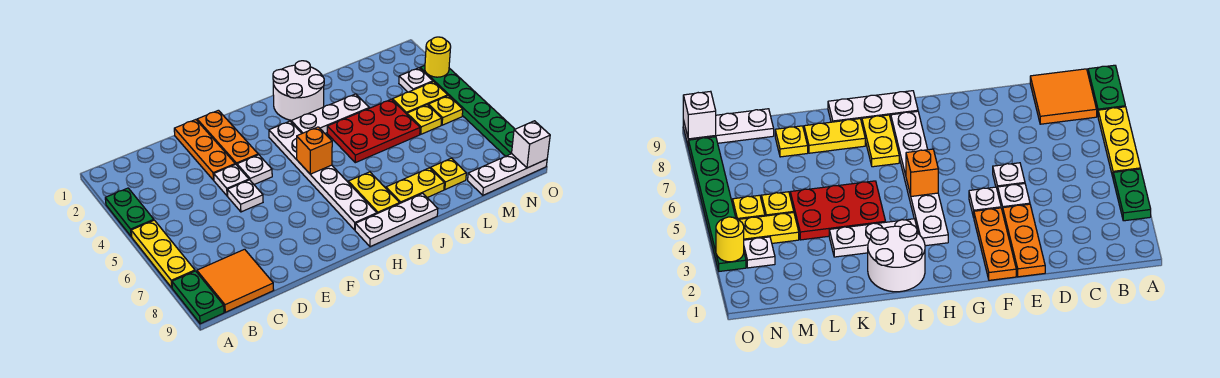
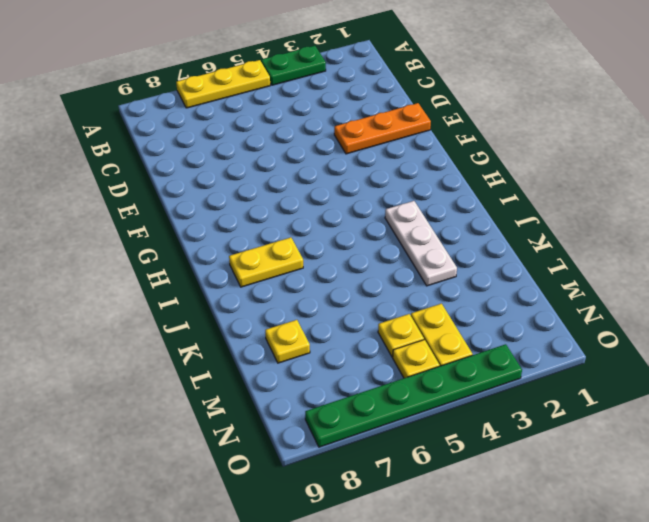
none -> green plate A8:A9 level 1
none -> orange tile B8:C9 level 1
none -> white plate E4 level 1

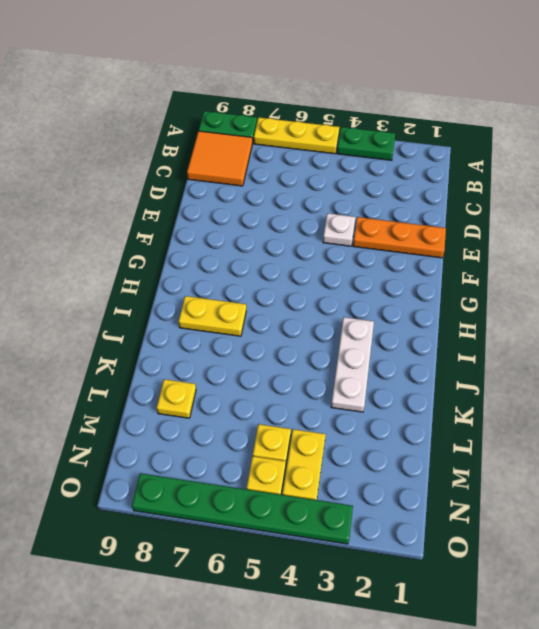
none -> white plate E5 level 1
none -> orange plate F1:F3 level 1
none -> white plate F4 level 1

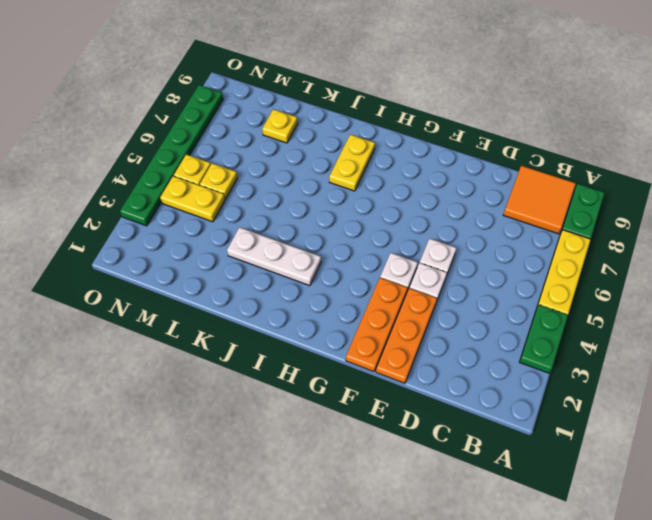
none -> white plate H3:H8 level 1
none -> white plate H9:J9 level 1
none -> white round brick I1:J2 level 1

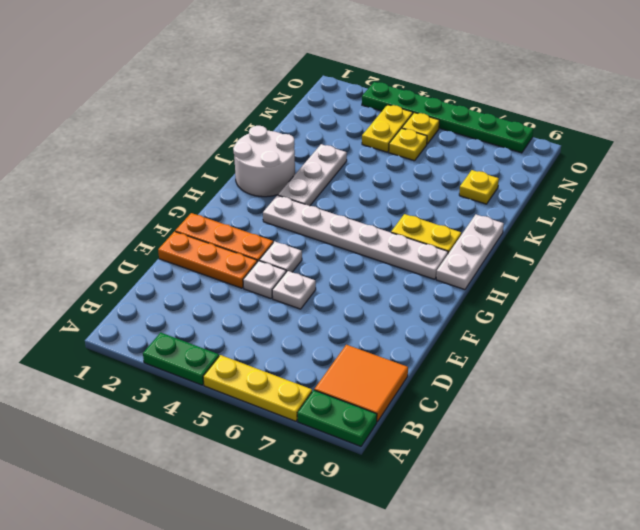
none -> red plate J4:L5 level 1
none -> yellow plate J8:K8 level 1
none -> white plate M9:O9 level 1

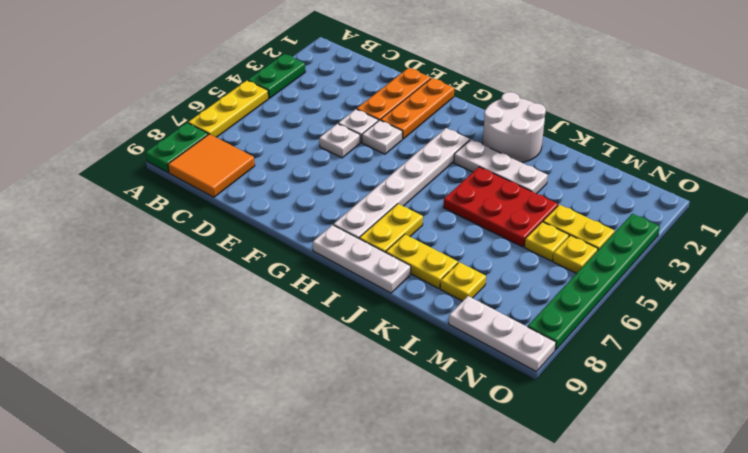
none -> white plate N3 level 1
none -> orange brick H5 level 2
none -> yellow round brick O3 level 2

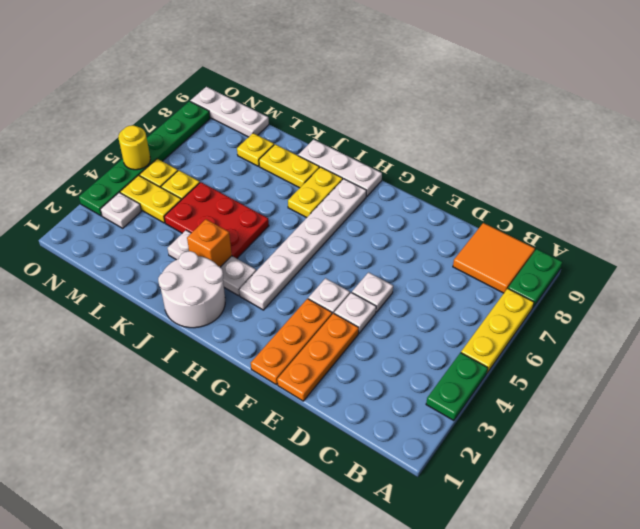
orange brick J3 level 2 -> orange brick H5 level 2
yellow round brick O5 level 2 -> yellow round brick O3 level 2
none -> white brick O9 level 2

